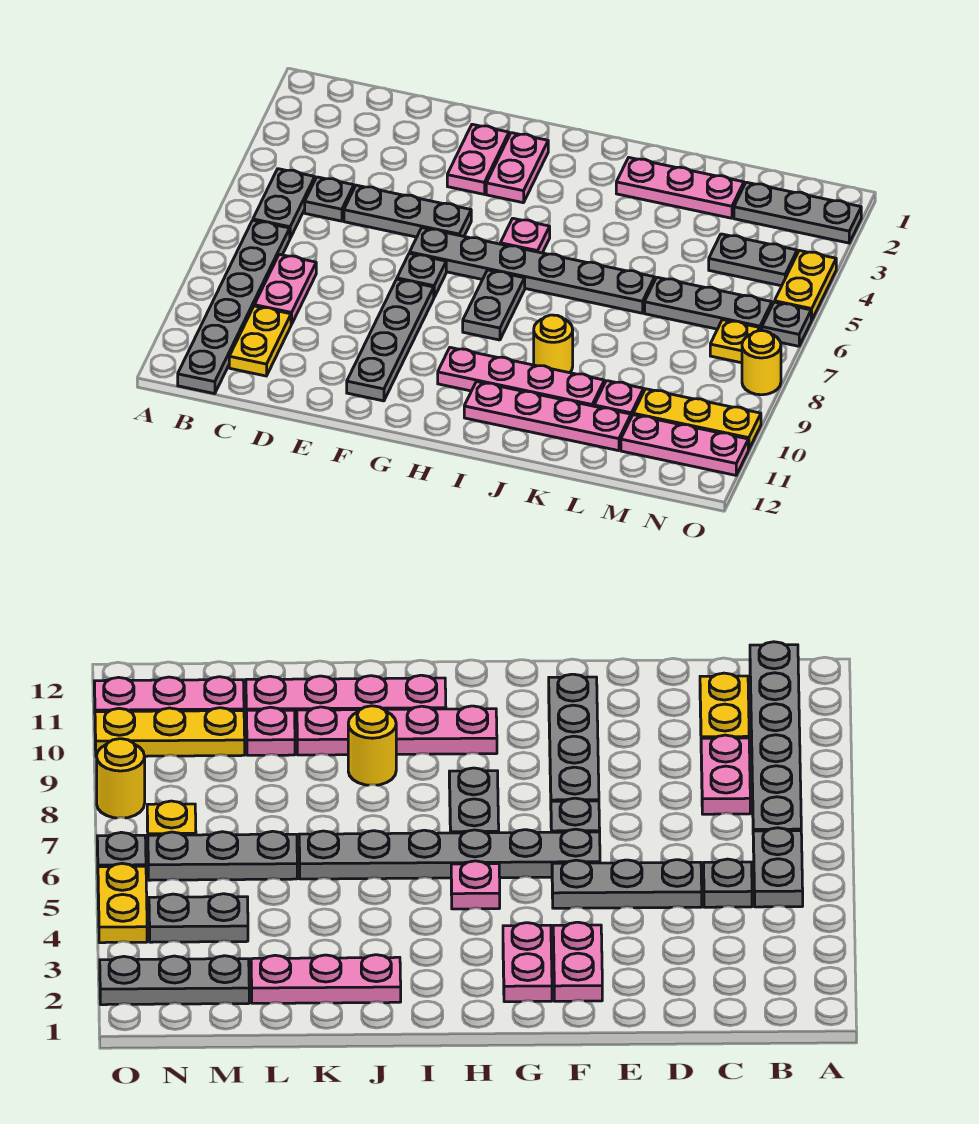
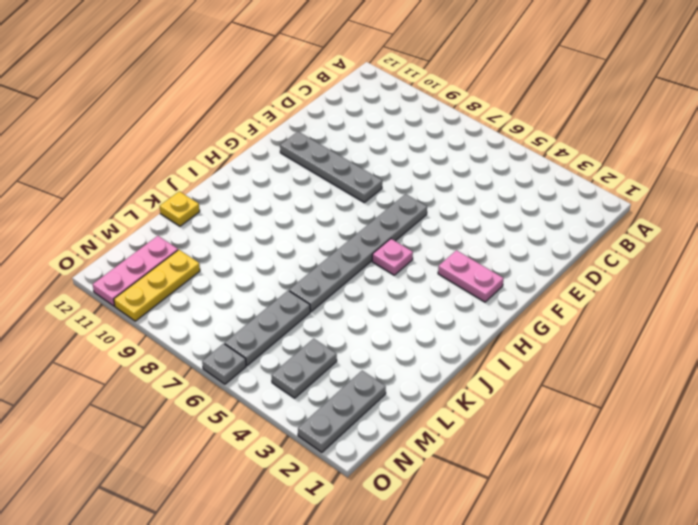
yellow plate K12 level 1 -> yellow plate N7 level 1
none -> grey plate B5:B6 level 1
none -> grey plate B7:B12 level 1
none -> grey plate C5 level 1

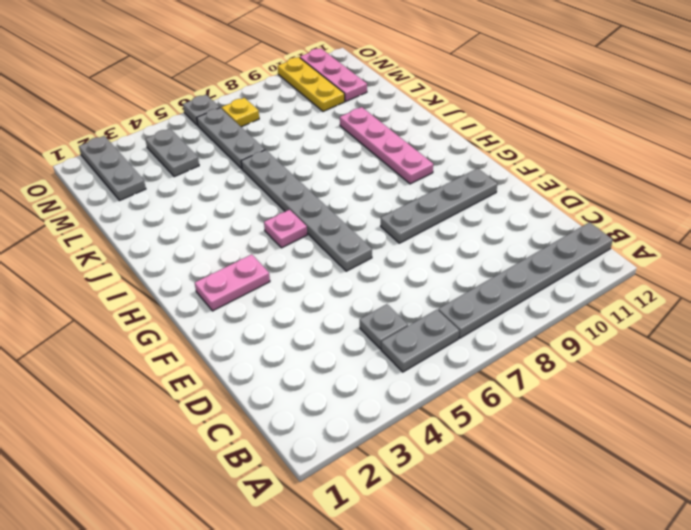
none -> pink plate C8:C9 level 1
none -> yellow plate C10:C11 level 1
none -> grey plate D5:F5 level 1

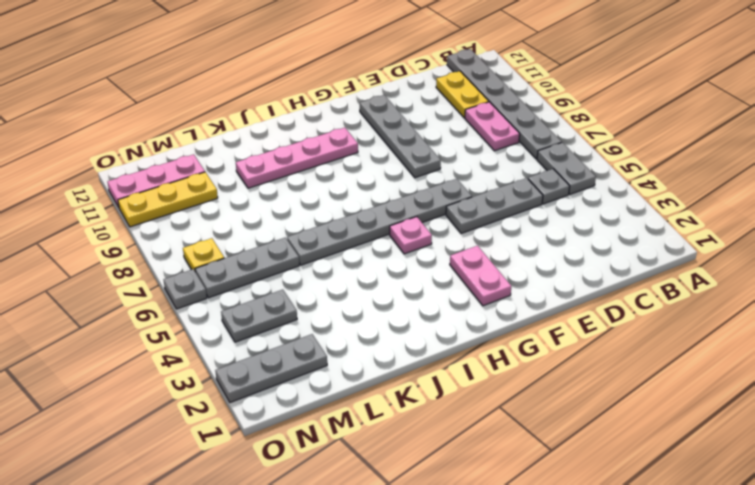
none -> pink plate F2:F3 level 1
none -> grey plate F7 level 1
none -> grey plate H7:H8 level 1

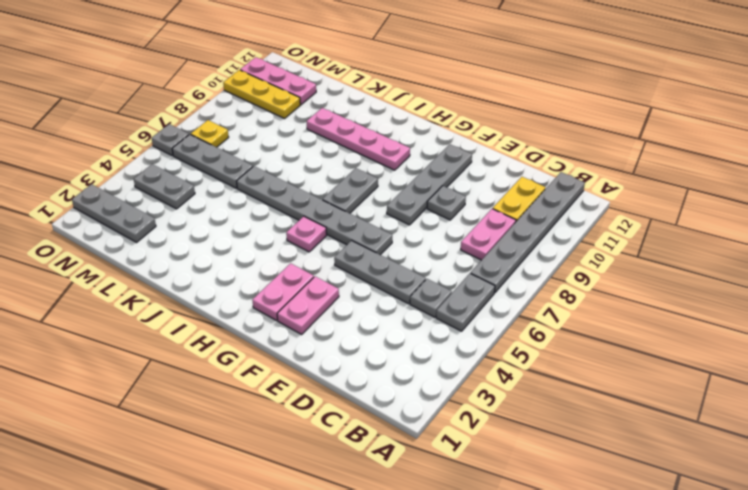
grey plate E9 level 1 -> grey plate F7 level 1
none -> pink plate I11:L11 level 1
none -> pink plate J2:L2 level 1
none -> yellow round brick J9 level 1

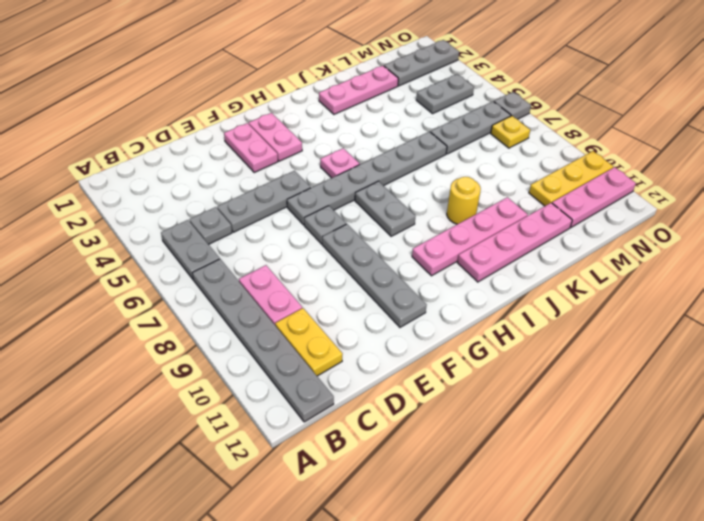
none -> pink plate L10 level 1
none -> yellow plate O4:O5 level 1
none -> yellow round brick O8 level 1

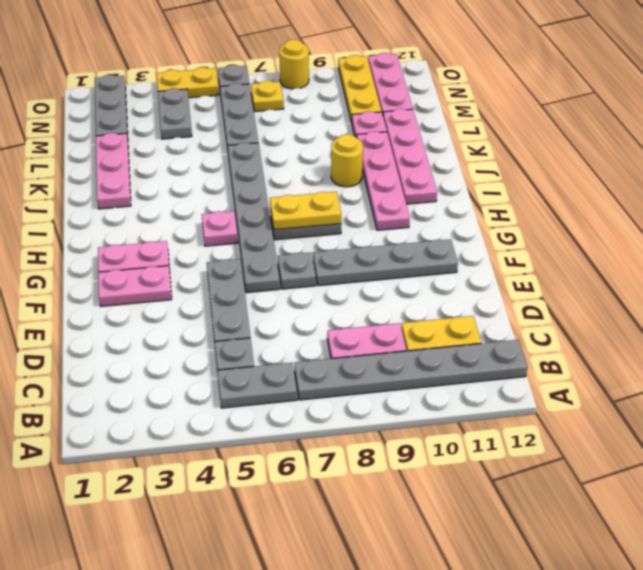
yellow plate H7:H8 level 2 -> none

